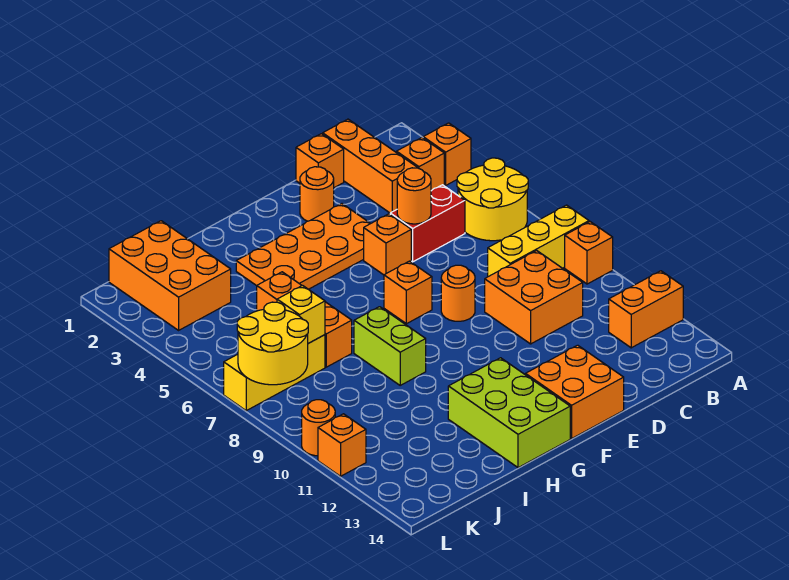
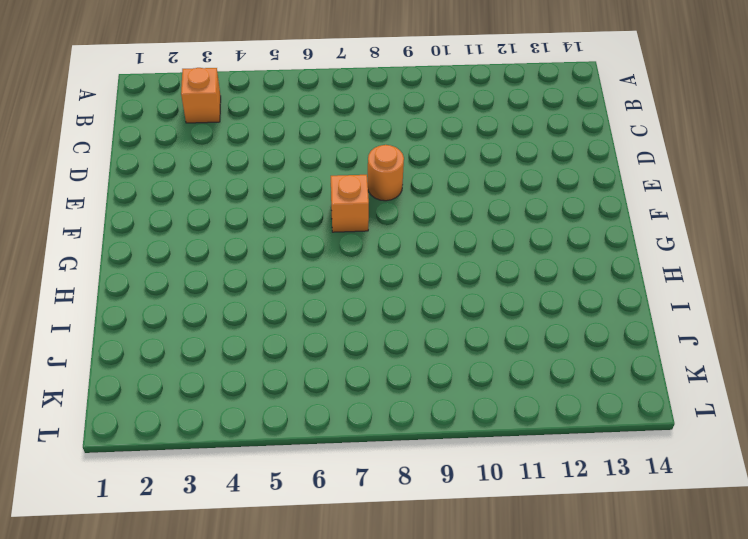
none -> orange brick A3 level 1
none -> yellow round brick A5:B6 level 1
none -> yellow brick A8:C8 level 1

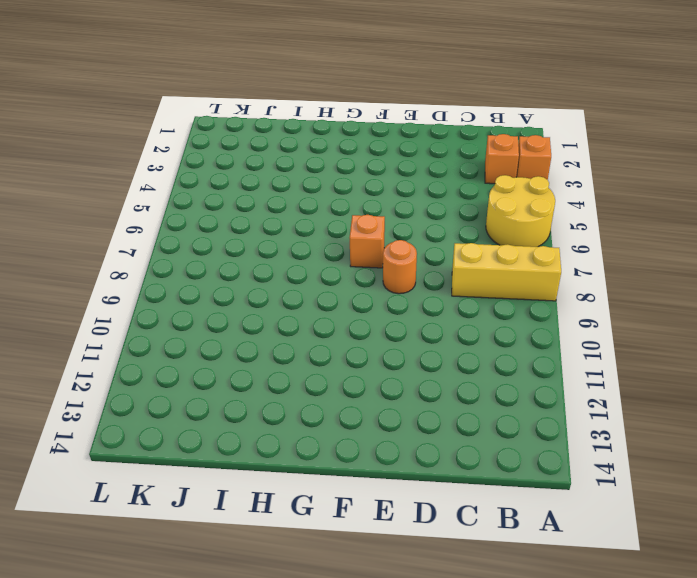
none -> orange brick A9 level 1
none -> orange brick A12:B12 level 1
none -> orange brick C1:C3 level 1

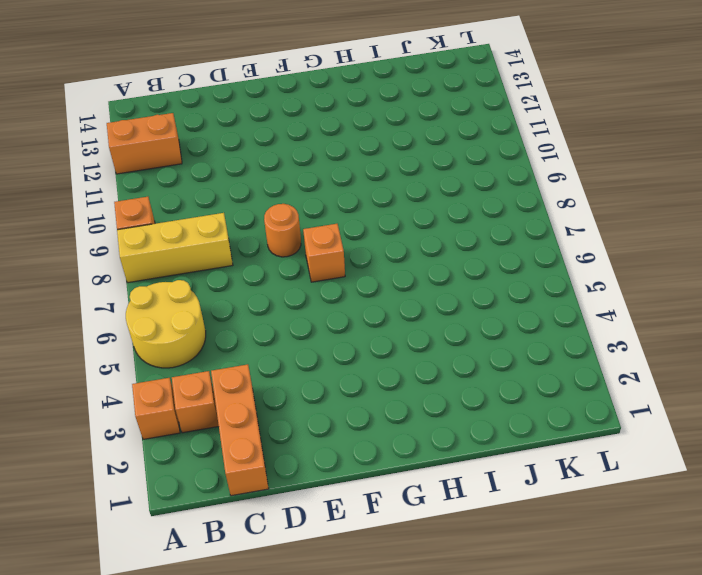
none -> red brick C5:D5 level 1
none -> orange brick C9:D10 level 1
none -> orange brick D1 level 1

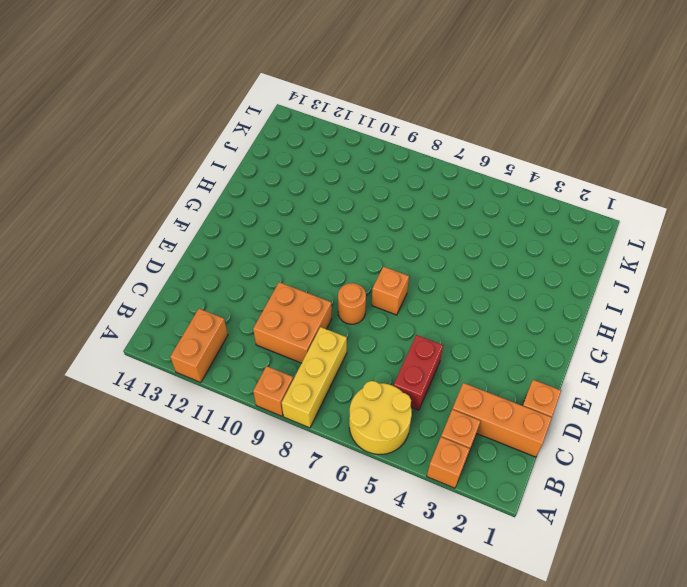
none -> orange round brick E2 level 1
none -> orange plate E3:H4 level 1
none -> orange brick E5 level 1

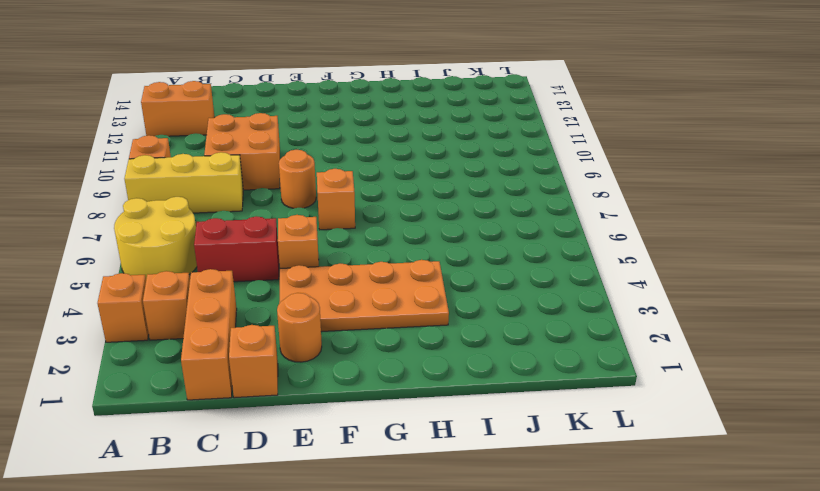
none -> orange brick E13:F14 level 1
none -> lime brick G12:H14 level 1
none -> lime brick H8:H9 level 1

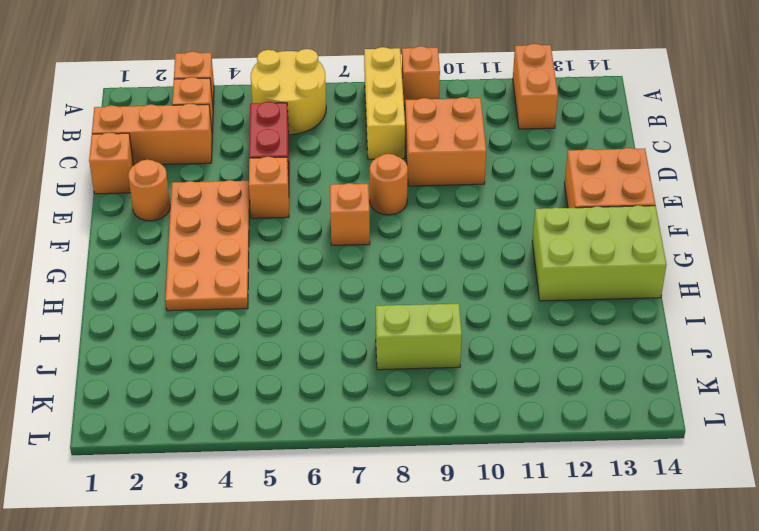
lime brick J8:J9 level 1 -> lime brick H8:H9 level 1
none -> orange brick I5:I7 level 1
none -> orange brick J1:K3 level 1
none -> yellow brick J7:L7 level 1

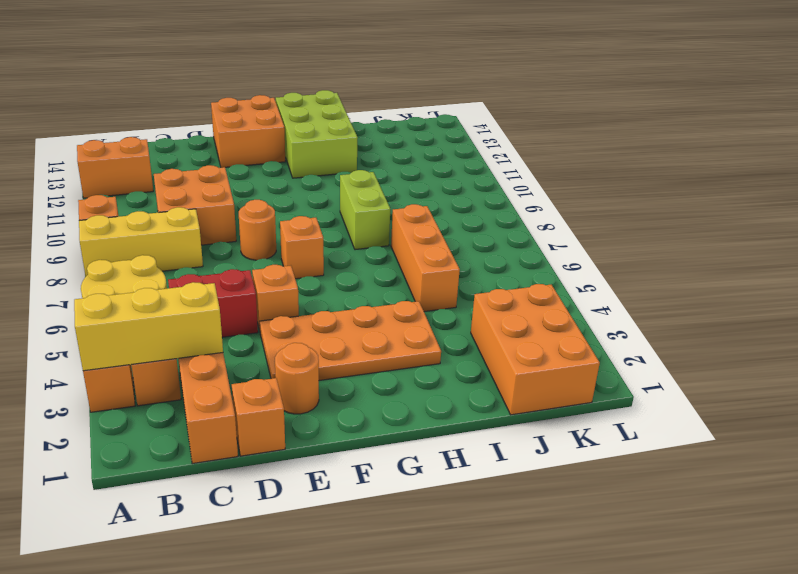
yellow brick A3:C3 level 2 -> yellow brick J7:L7 level 1
none -> orange round brick L10 level 1
none -> orange brick L11 level 1
none -> orange round brick D5 level 2

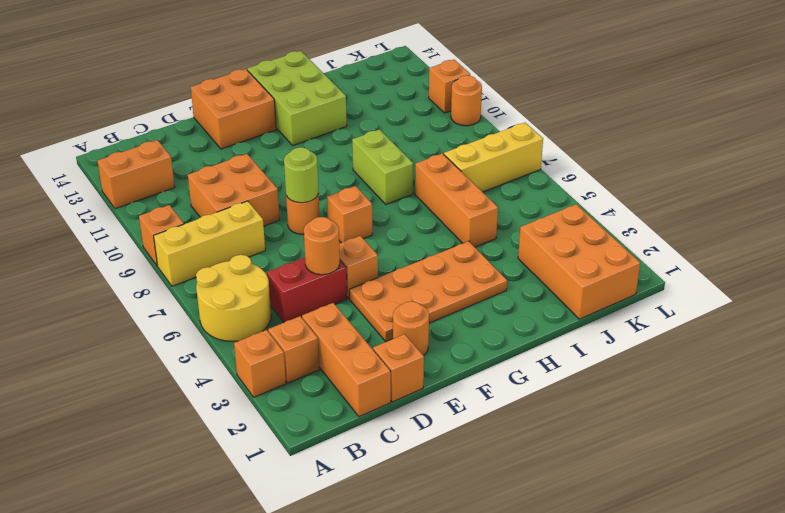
lime round brick E8 level 2 -> none
none -> yellow brick J7 level 2
none -> yellow round brick K7:L8 level 2

